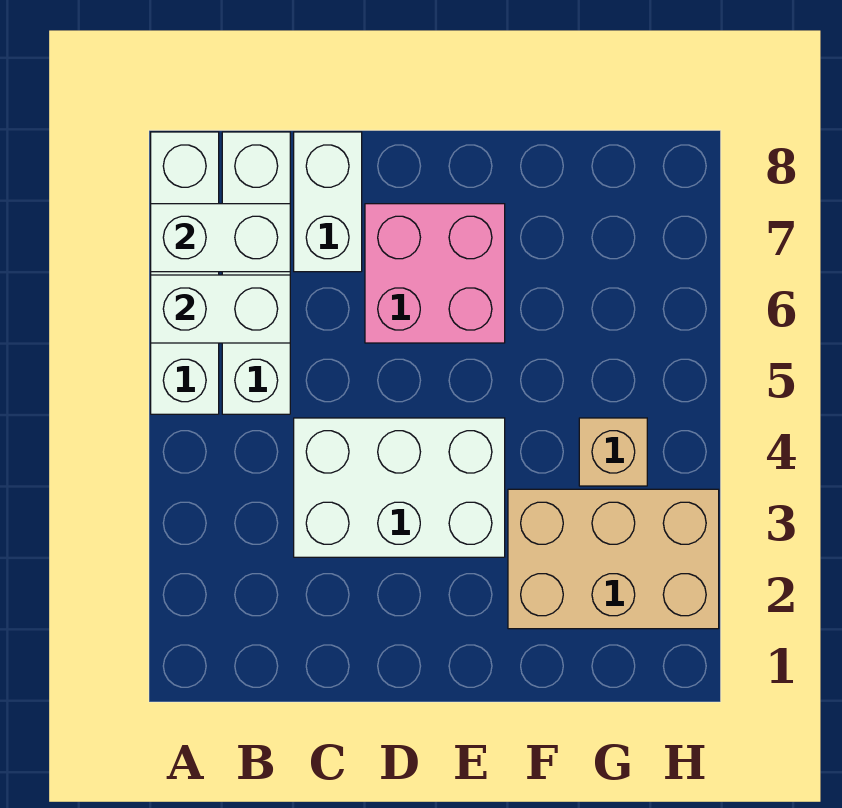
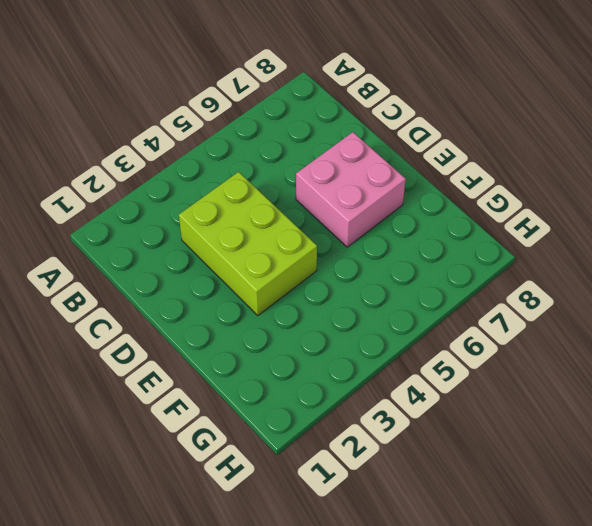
lime brick C3:E4 level 1 -> white brick C3:E4 level 1
none -> white brick A5:A8 level 1
none -> white brick B5:B8 level 1

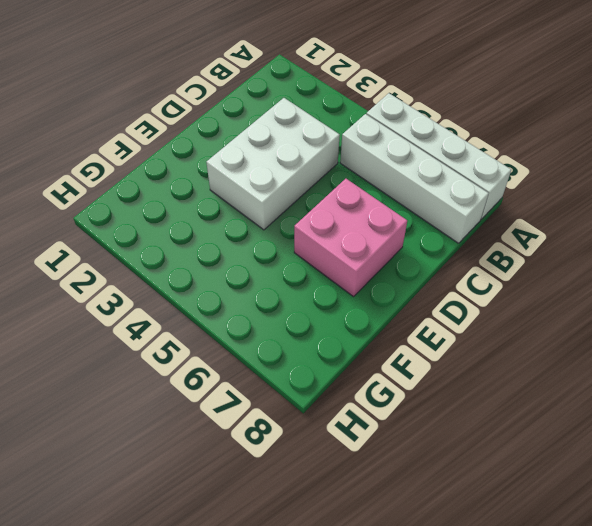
none -> white brick C7:C8 level 1
none -> tan brick F2:H3 level 1

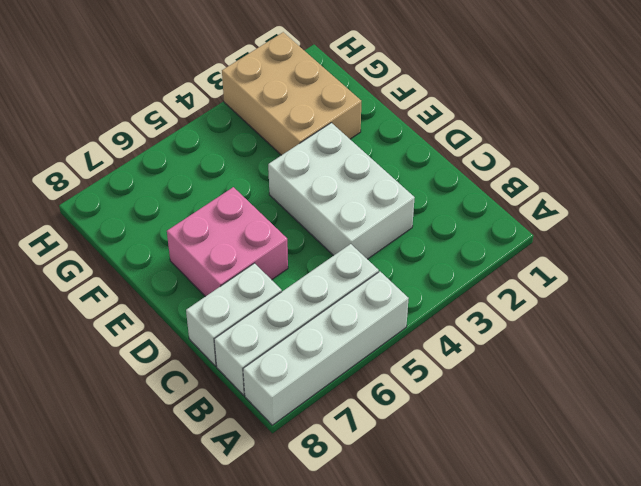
none -> tan brick G4 level 1
none -> white brick A6:B6 level 2

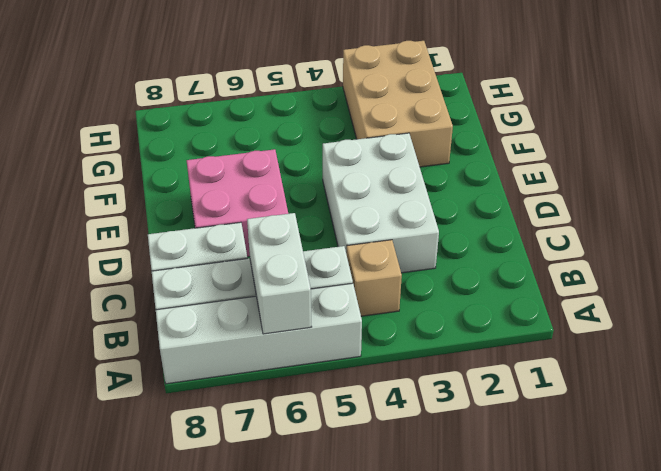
tan brick B4 level 1 -> tan brick G4 level 1
none -> white brick A7:B7 level 2

